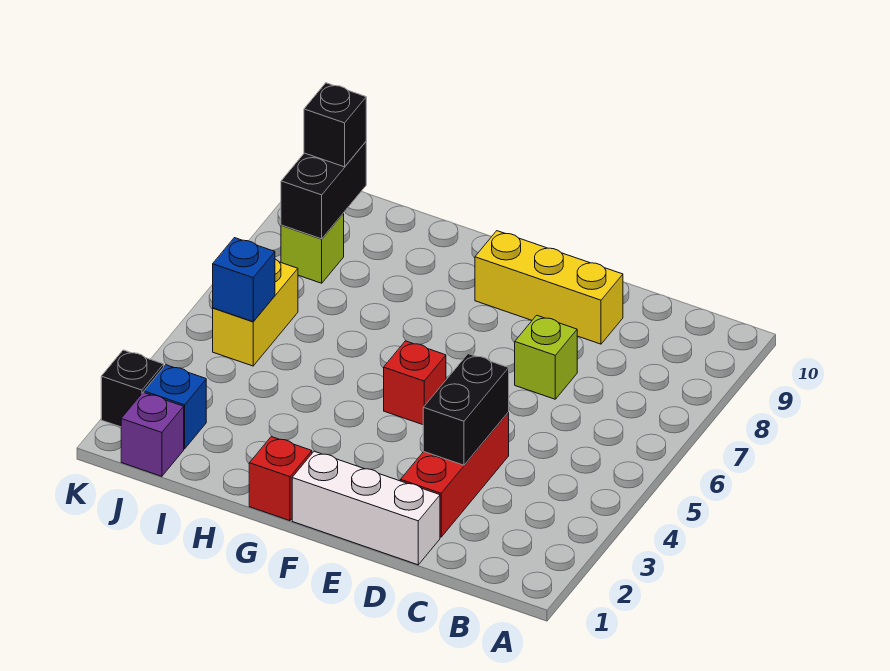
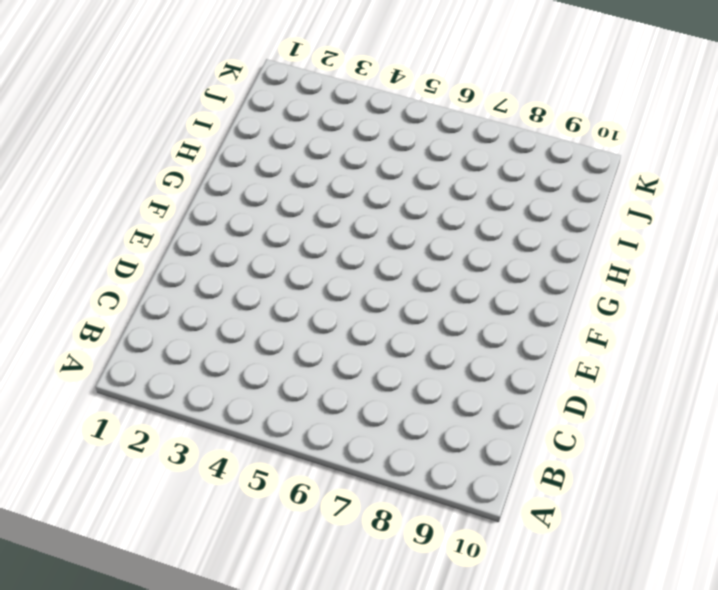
none -> white brick D1:F1 level 1
none -> red brick D2:D4 level 1
none -> lime brick D7 level 1

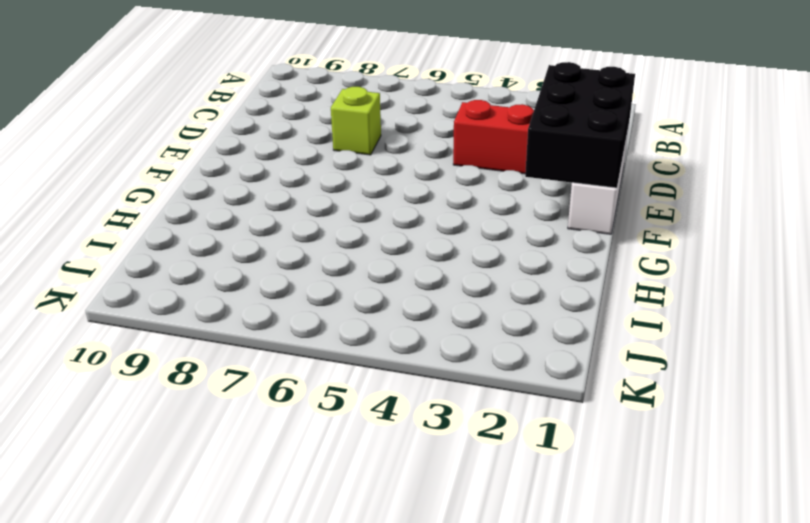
black brick D1:F2 level 2 -> none
none -> yellow brick D9:F9 level 1
none -> red brick F5 level 1
none -> red brick G1 level 1

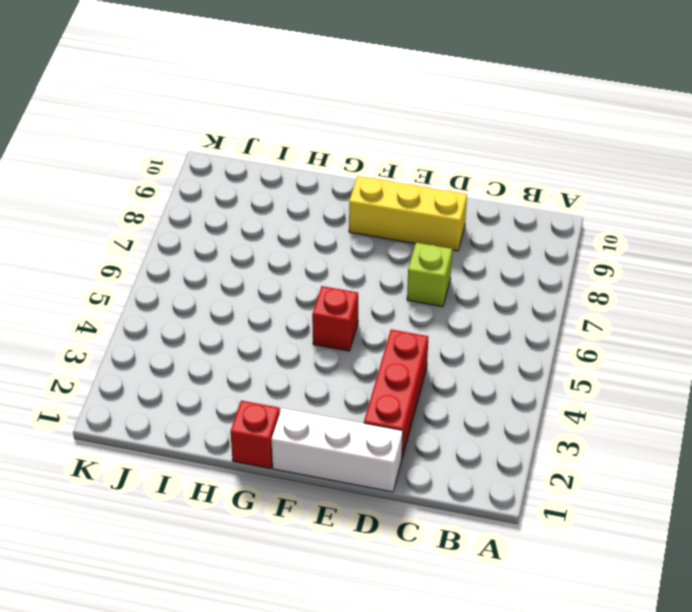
none -> purple brick J1 level 1
none -> blue brick J2 level 1
none -> yellow brick J5:J6 level 1

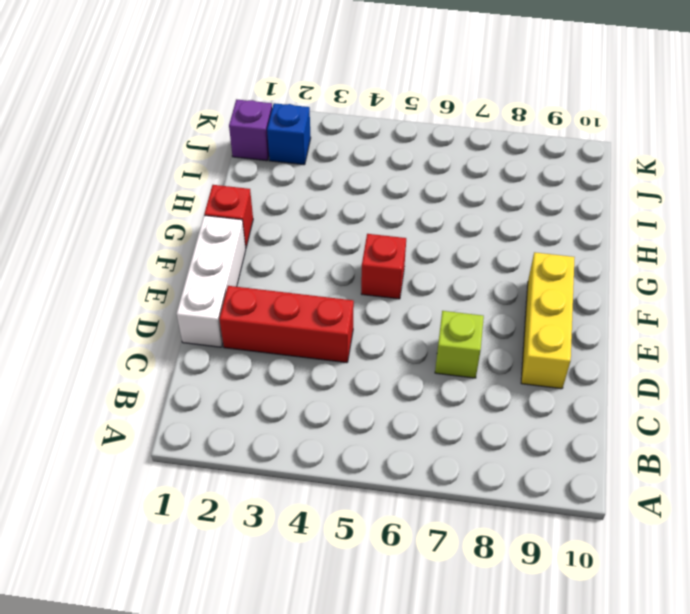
none -> yellow brick J5:J6 level 1
none -> lime brick J8 level 1
none -> black brick K2 level 1

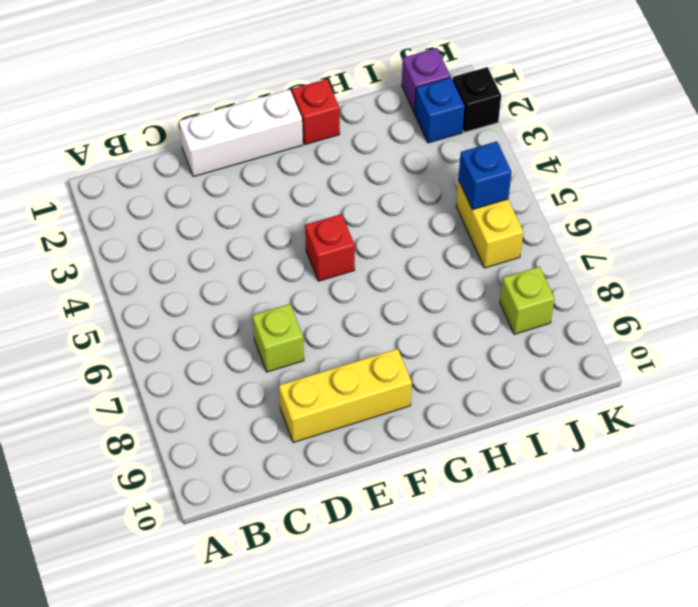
none -> red brick D2:D4 level 1
none -> black brick D3:D4 level 2
none -> black brick J8:J9 level 2

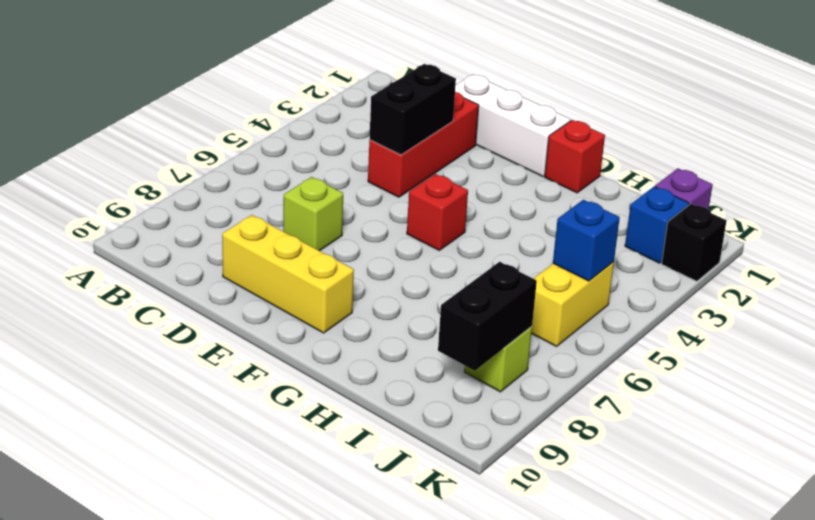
none -> black brick J9 level 3

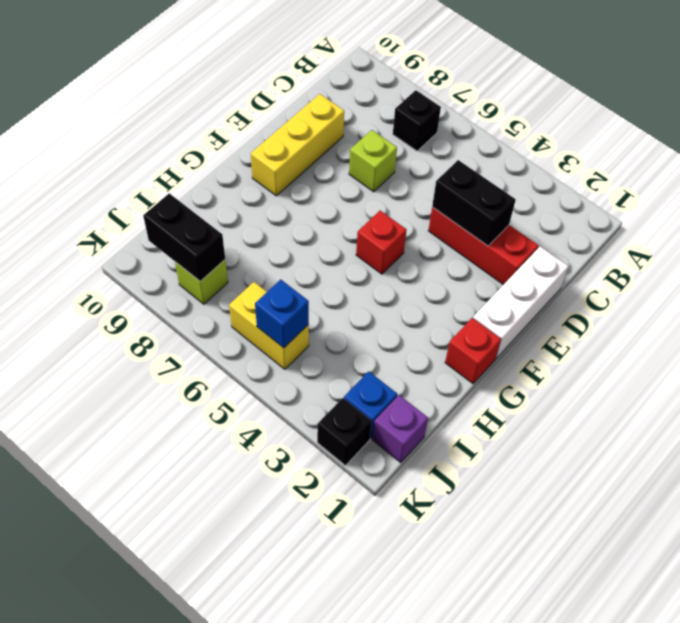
black brick B7 level 1 -> black brick J9 level 3

